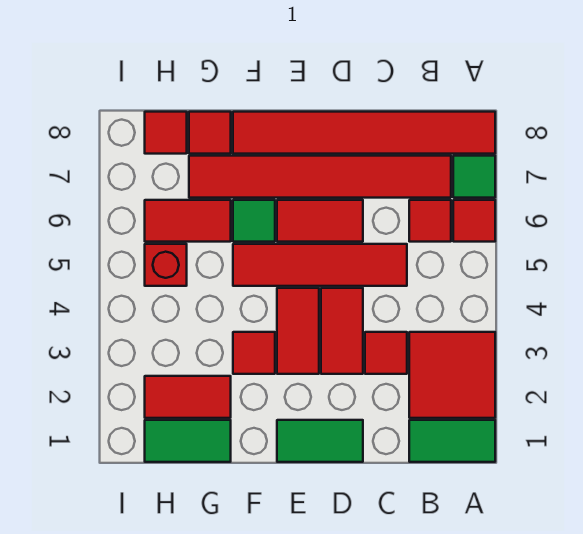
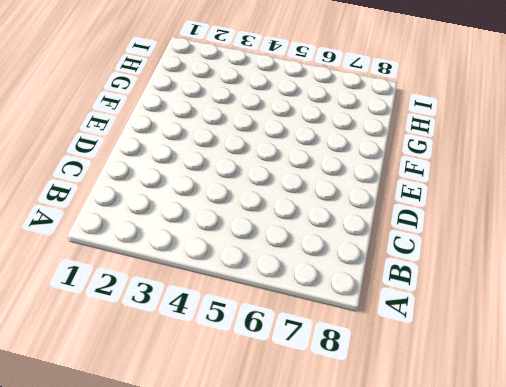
none -> green tile A1:B1 level 1
none -> red tile A2:B3 level 1
none -> red tile A6 level 1

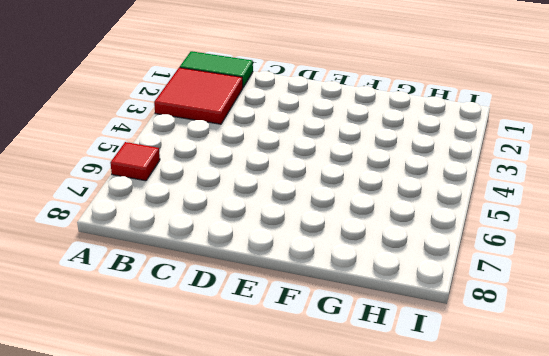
none -> green tile A7 level 1
none -> red tile A8:F8 level 1
none -> red tile B6 level 1

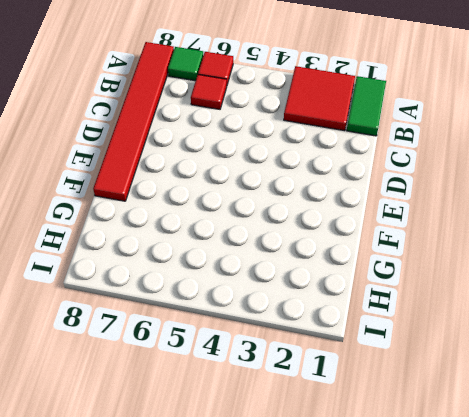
none -> red tile B7:G7 level 1
none -> red tile C3 level 1
none -> red tile C5:F5 level 1

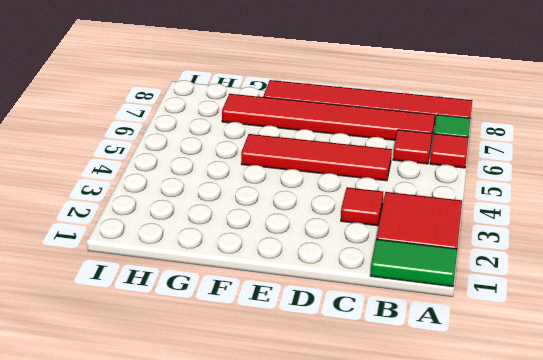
none -> green tile D1:E1 level 1
none -> red tile D3:D4 level 1
none -> red tile D6:E6 level 1

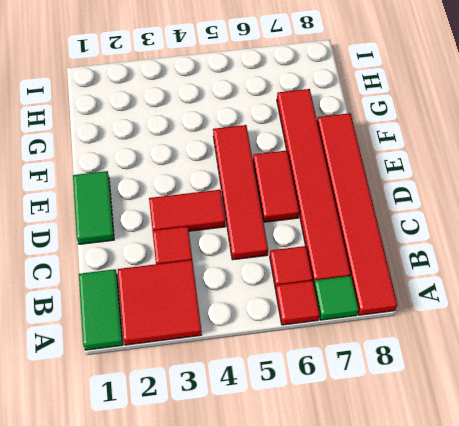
none -> red tile E3:E4 level 1
none -> red tile F3 level 1
none -> green tile F6 level 1

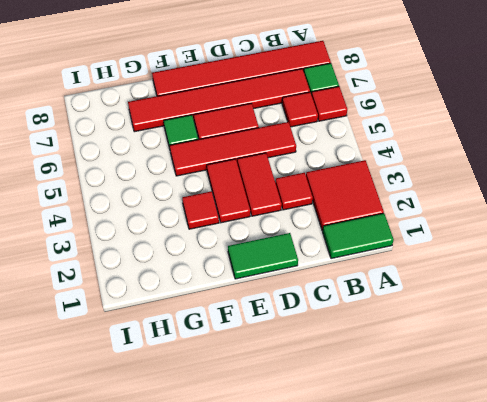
none -> green tile G1:H1 level 1
none -> red tile G2:H2 level 1
none -> red tile G6:H6 level 1

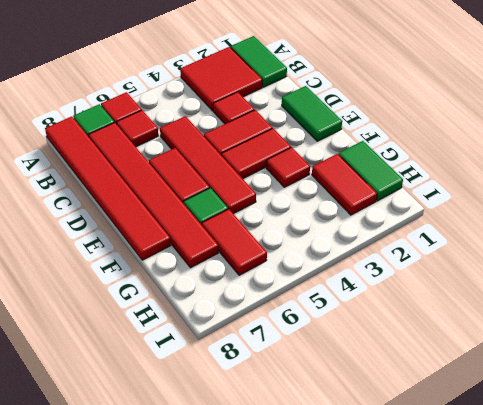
none -> red tile G8 level 1
none -> red brick H5 level 1
none -> red tile H8 level 1

